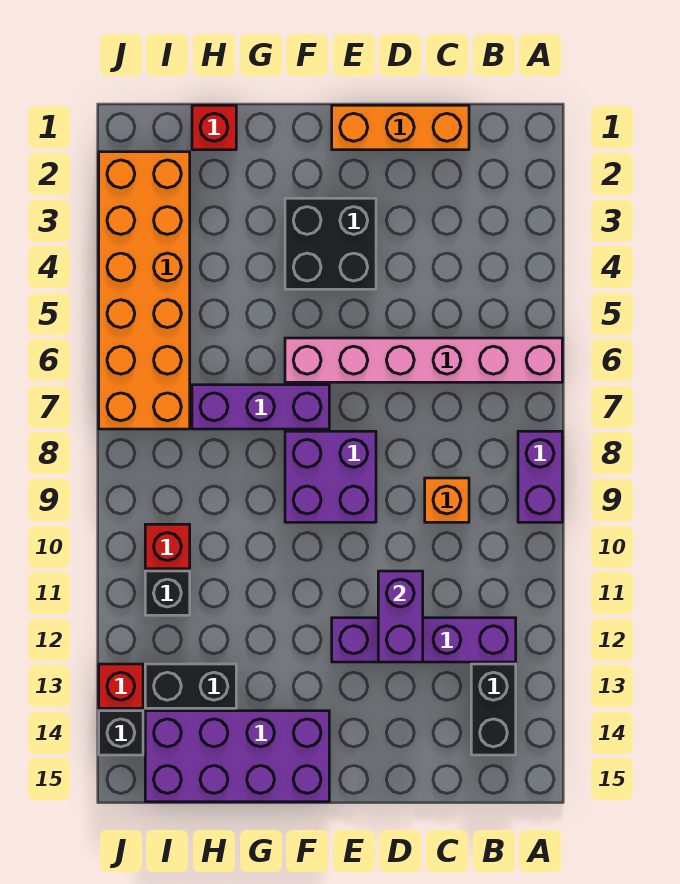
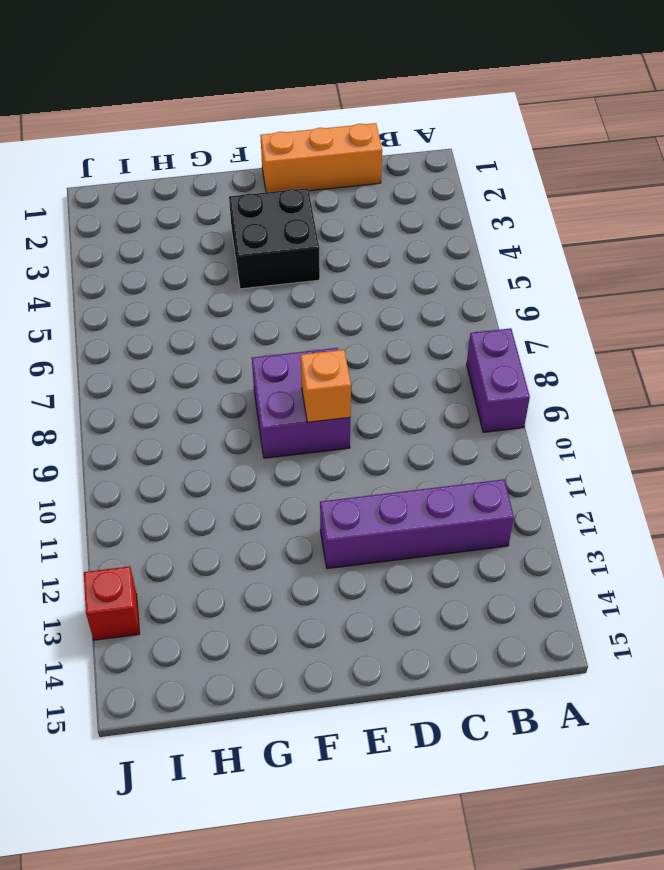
orange brick E9 level 2 -> orange brick C9 level 1
none -> pink brick A6:F6 level 1
none -> black brick B13:B14 level 1
none -> purple brick F7:H7 level 1

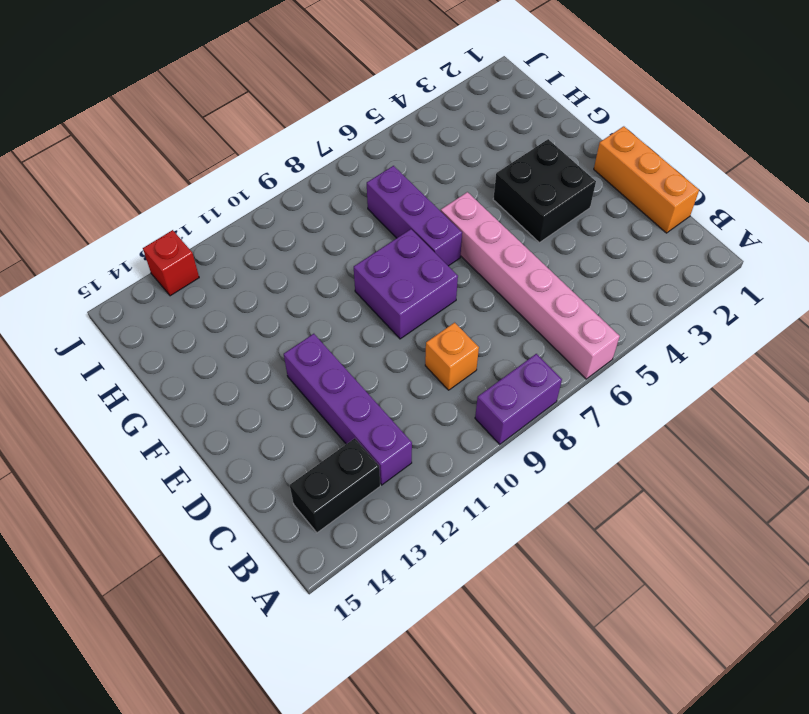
none -> purple brick F14:I15 level 1
none -> red brick H1 level 1
none -> black brick H13:I13 level 1

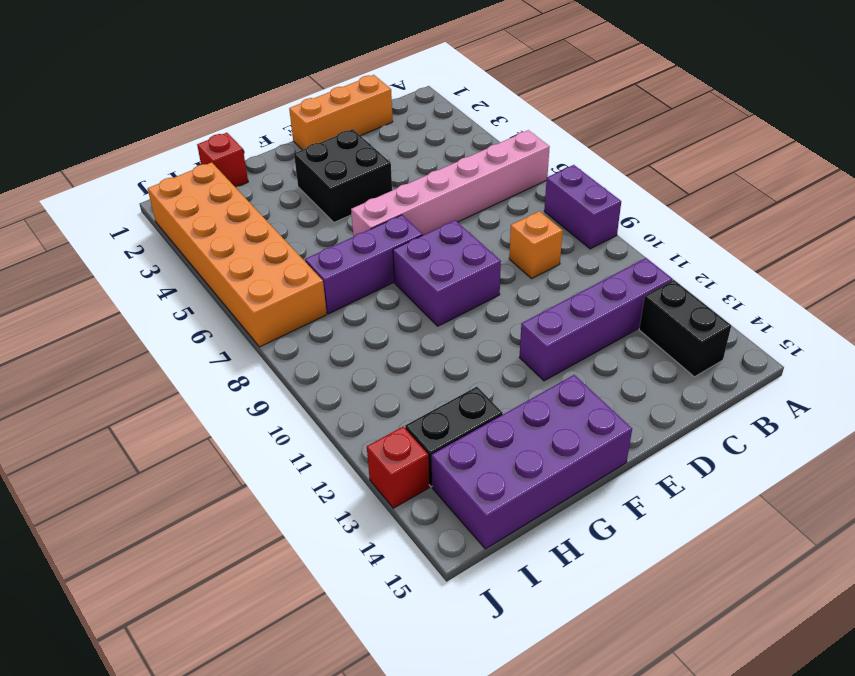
none -> red brick I10 level 1
none -> black brick I11 level 1
none -> black brick J14 level 1

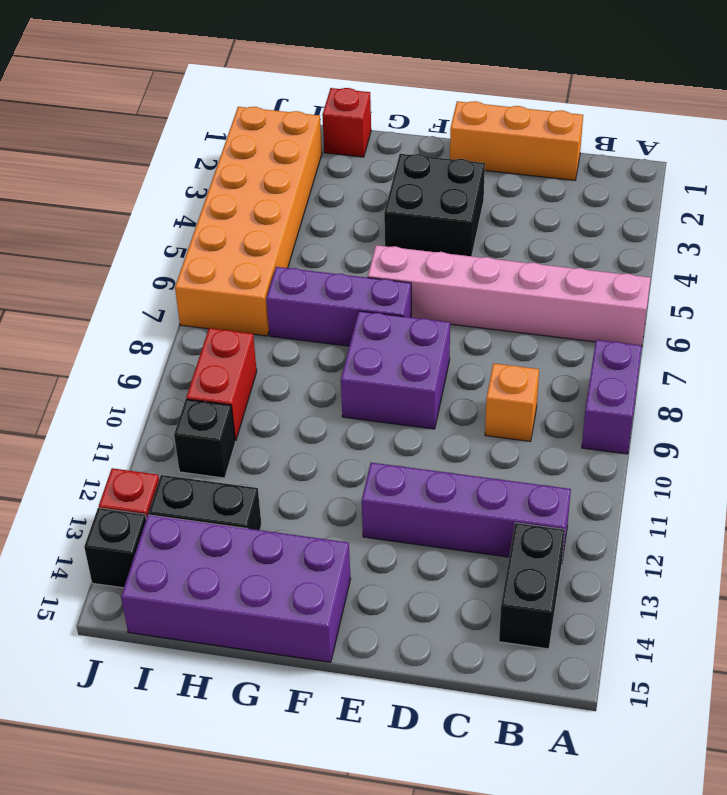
red brick I9:I10 level 1 -> red brick I10 level 1
none -> purple brick D11:D12 level 2

